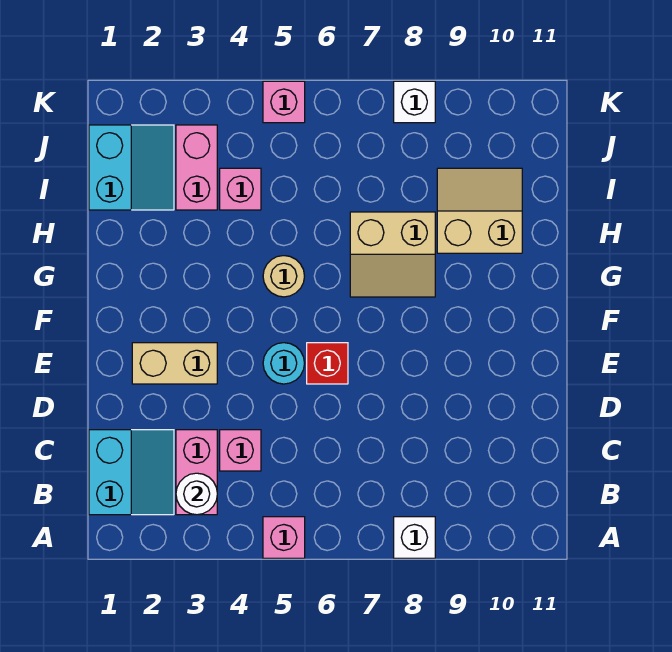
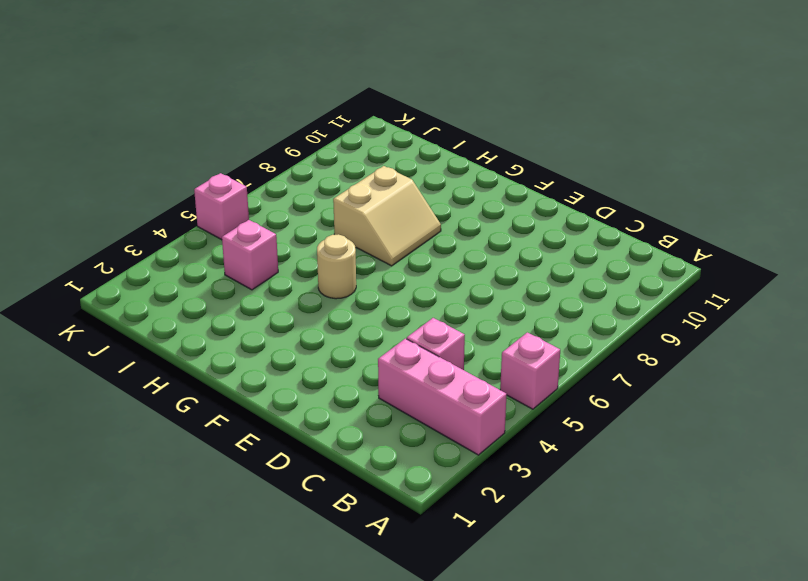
pink brick A3:C3 level 1 -> pink brick B3:C3 level 1
none -> white brick A8 level 1
none -> cyan slope B1:C2 level 1 top 1
none -> tan brick E2:E3 level 1

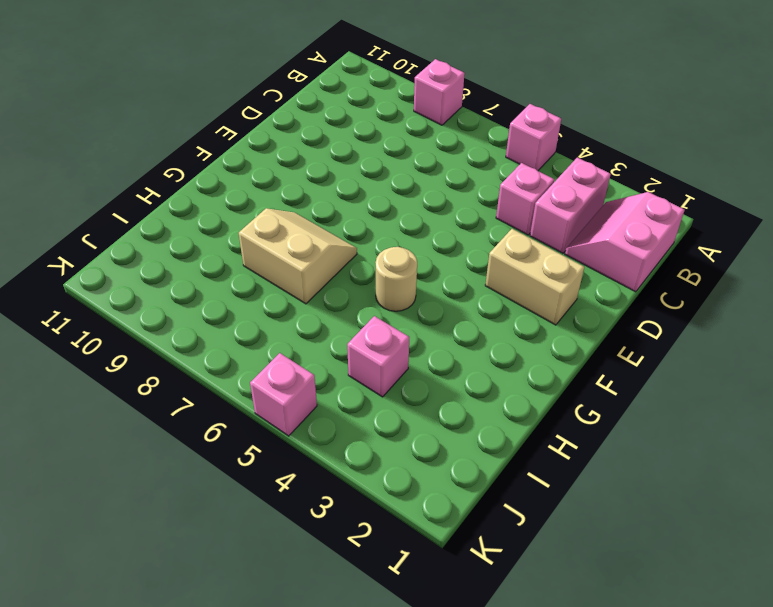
pink brick A8 level 1 -> white brick A8 level 1
pink slope B1:C2 level 1 top 1 -> cyan slope B1:C2 level 1 top 1
none -> cyan round brick E5 level 1
none -> red brick E6 level 1
none -> tan slope H9:I10 level 1 top H

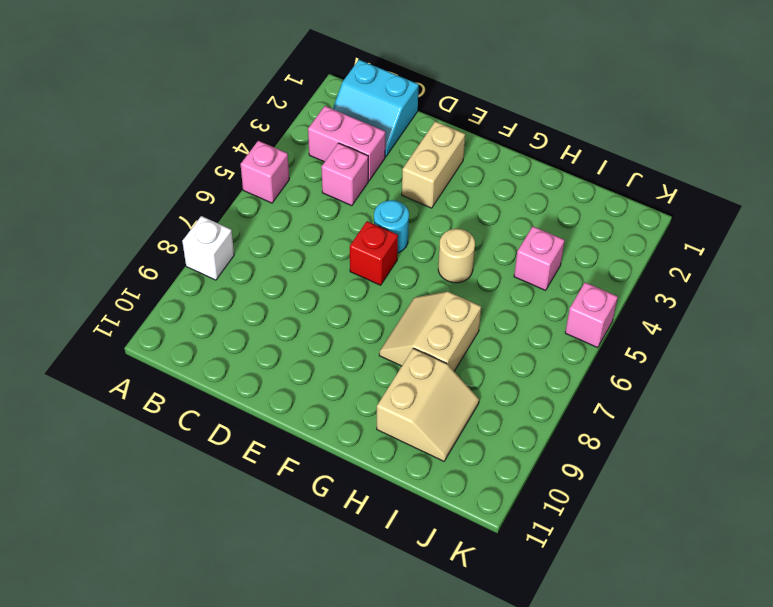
none -> cyan slope I1:J2 level 1 top 1
none -> pink brick I3:J3 level 1
none -> white brick K8 level 1

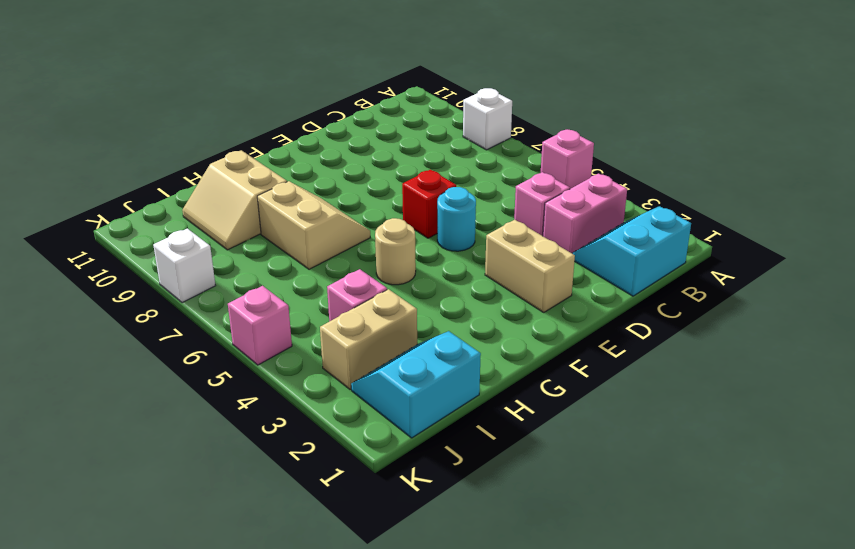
tan brick I3:J3 level 1 -> pink brick I3:J3 level 1
none -> white round brick B3 level 2

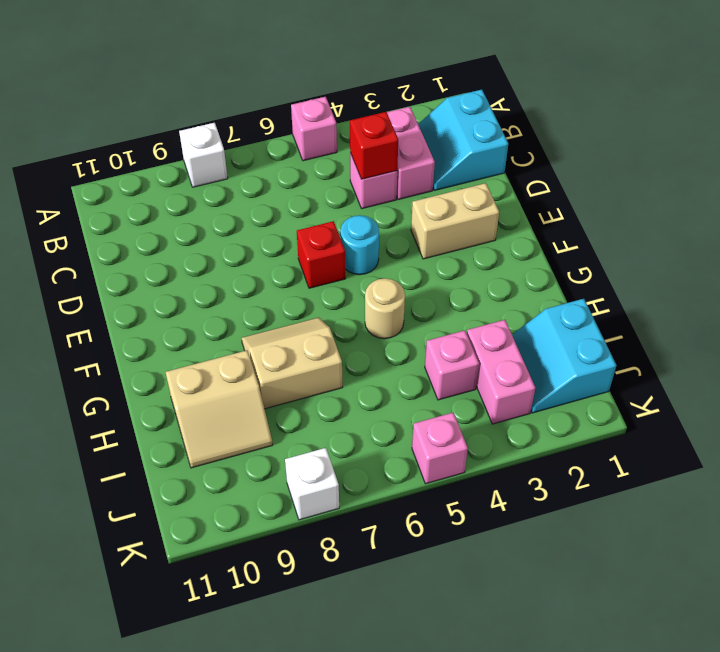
red brick C4 level 2 -> none
none -> white round brick B3 level 2

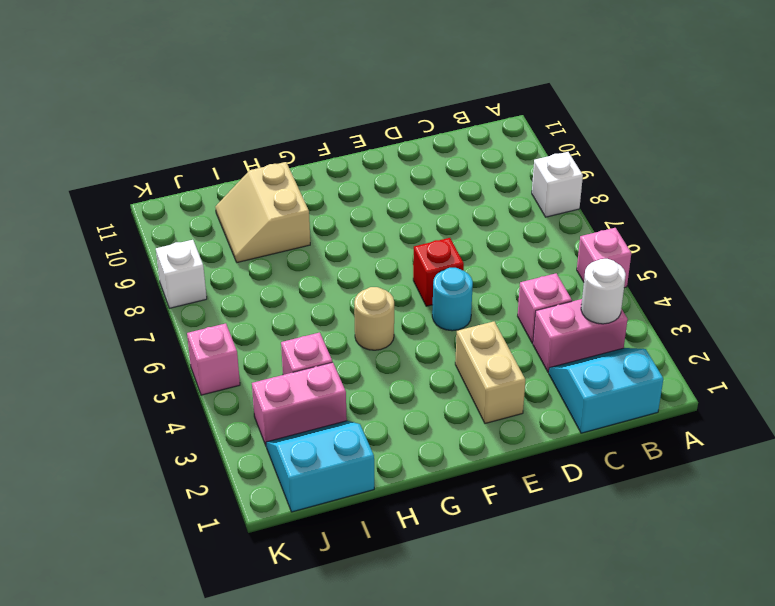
none -> tan slope G7:H8 level 1 top H

